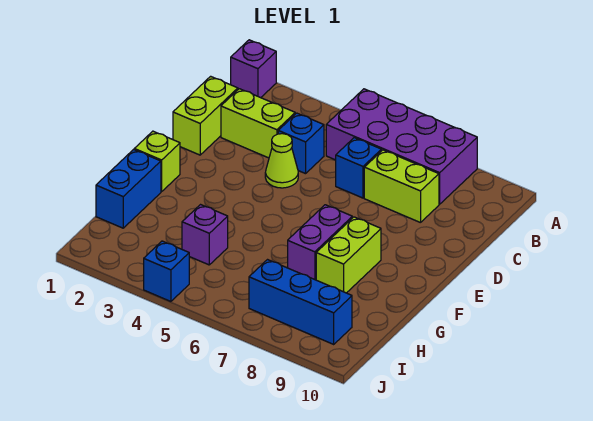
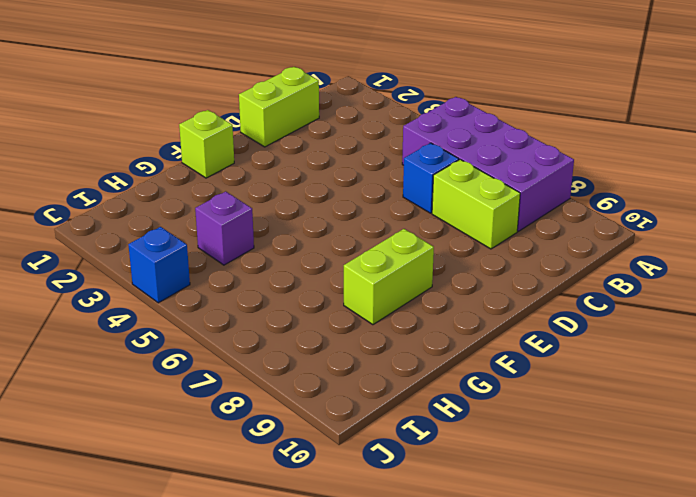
none -> purple brick A1 level 1
none -> lime brick C2:C3 level 1
none -> blue brick C4 level 1

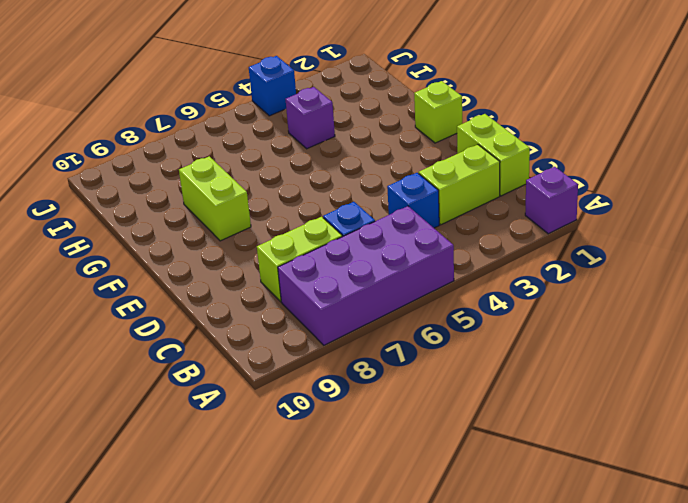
none -> lime cone D4 level 1
none -> purple brick F7:G7 level 1
none -> blue brick G1:H1 level 1

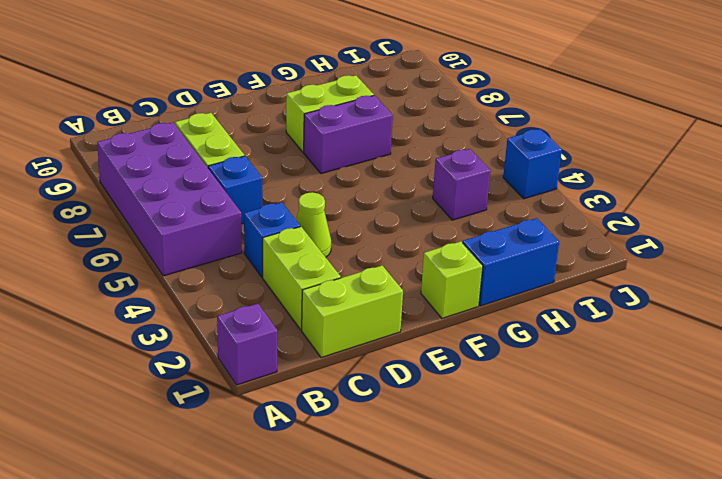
none -> blue brick I7:I9 level 1

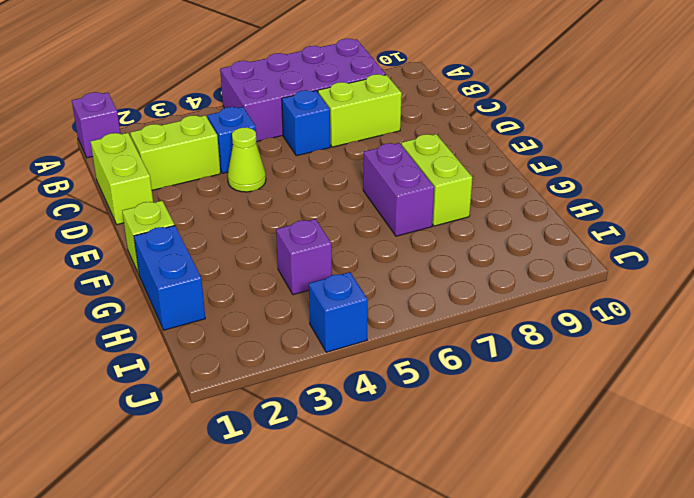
none -> blue brick I7:I9 level 1

